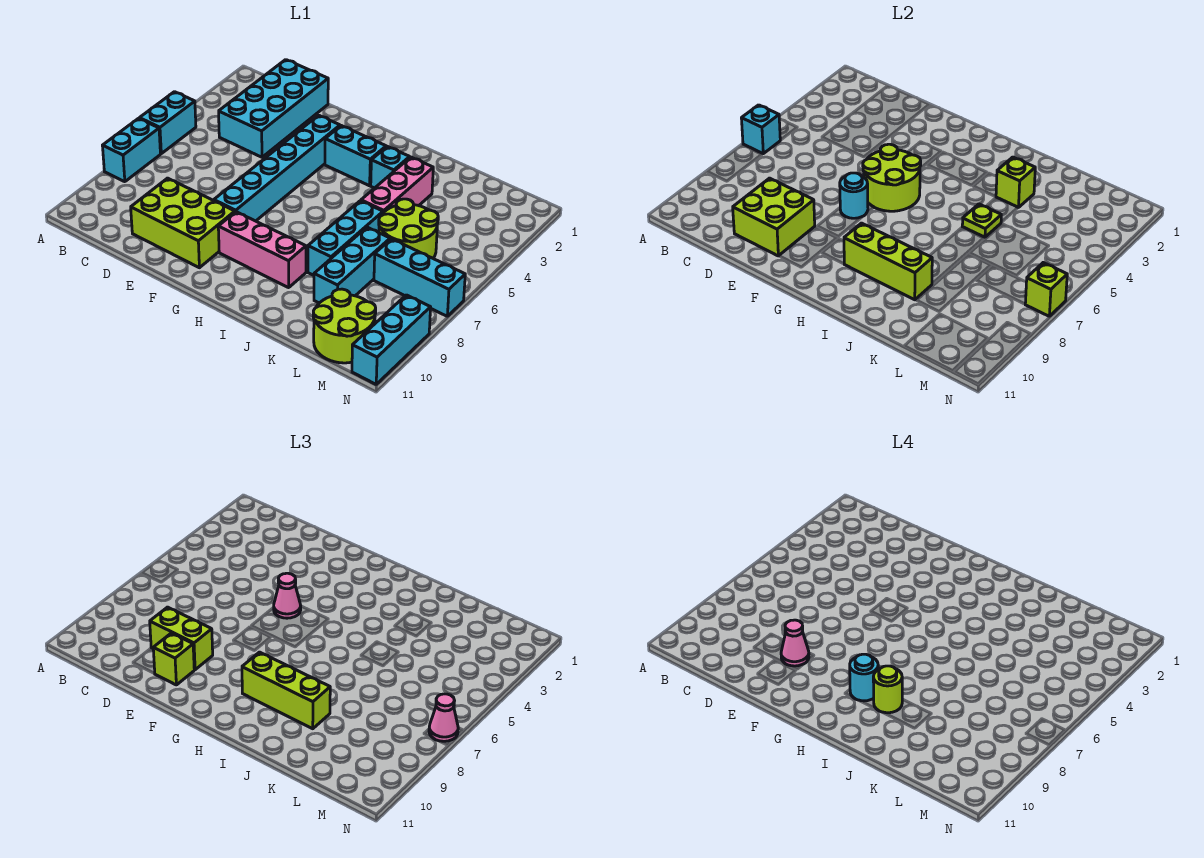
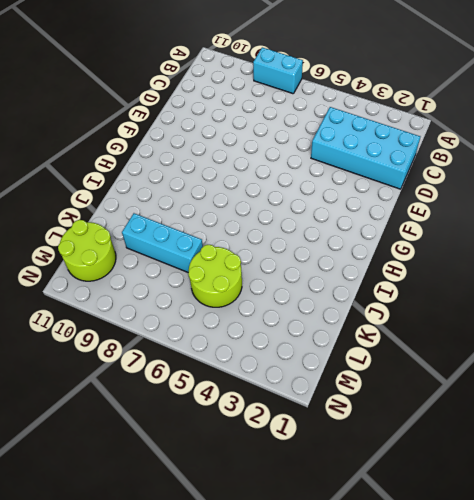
none -> cyan brick A5:A6 level 1
none -> lime brick D9:F10 level 1
none -> cyan brick F3:F8 level 1
none -> cyan brick G3:H3 level 1

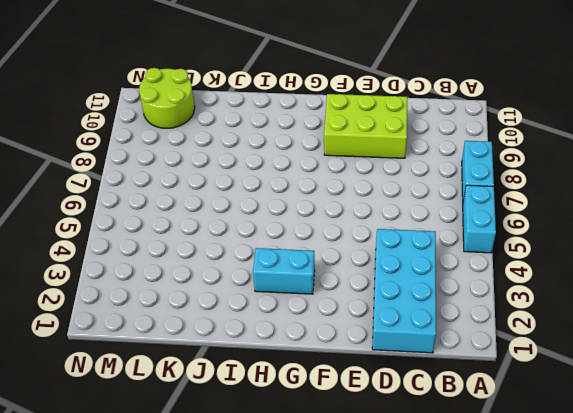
none -> cyan brick F3:F8 level 1
none -> pink brick G9:I9 level 1
none -> cyan brick I3 level 1
none -> pink brick J3:J5 level 1

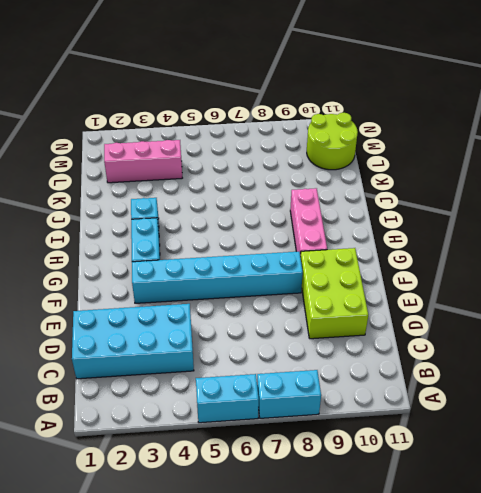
pink brick L2:L4 level 1 -> pink brick J3:J5 level 1
none -> cyan brick J6:J8 level 1
none -> lime round brick K5:L6 level 1
none -> cyan brick K7:K9 level 1
none -> cyan brick L7:N7 level 1

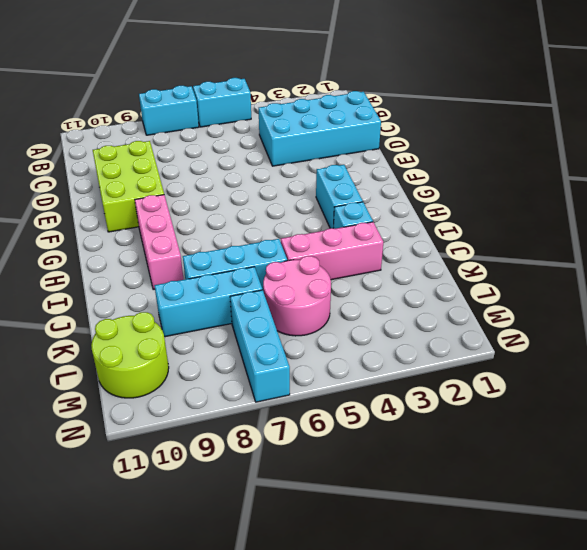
pink round brick K5:L6 level 1 -> lime round brick K5:L6 level 1
none -> cyan brick F3:F8 level 1
none -> cyan brick N9:N11 level 1
none -> cyan brick A6 level 2
none -> lime brick D9:E10 level 2

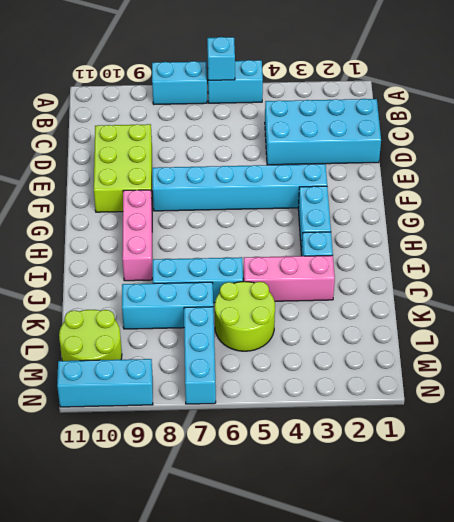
none -> lime brick D9:E10 level 2
none -> lime round brick F5:G6 level 2
none -> cyan round brick F7 level 2
none -> lime brick H9:J9 level 2

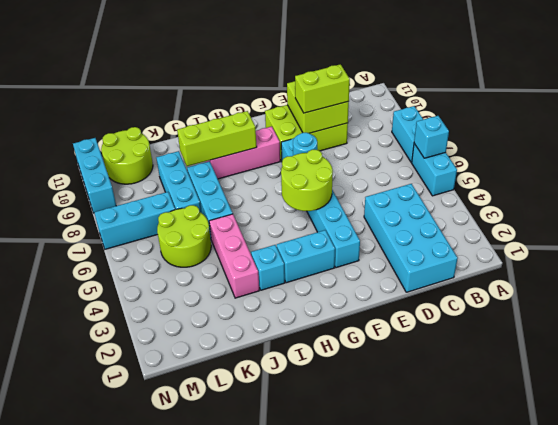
none -> lime brick J3 level 2
none -> lime plate J5 level 2
none -> lime brick N7 level 2
none -> lime brick E10 level 3

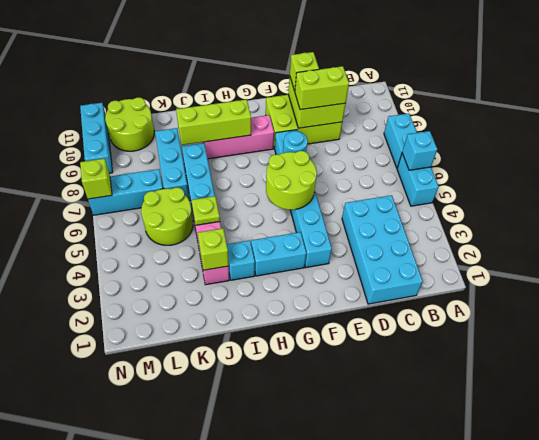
none -> pink cone F5 level 3
none -> lime brick H9:J9 level 3
none -> pink cone N7 level 3
none -> pink cone E9 level 4

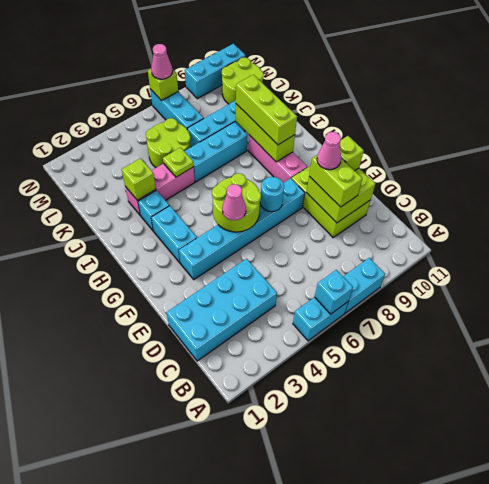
none -> cyan round brick H9 level 4
none -> lime round brick I9 level 4

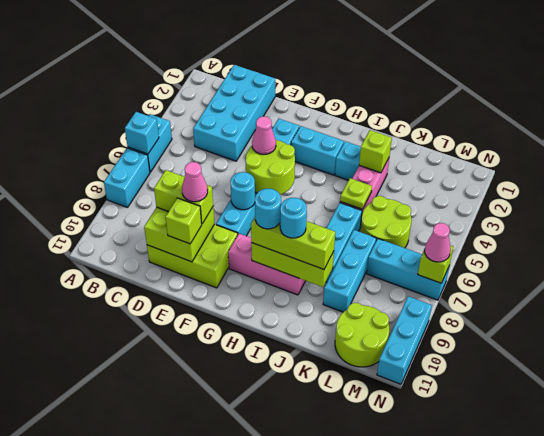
cyan round brick I9 level 4 -> lime round brick I9 level 4

